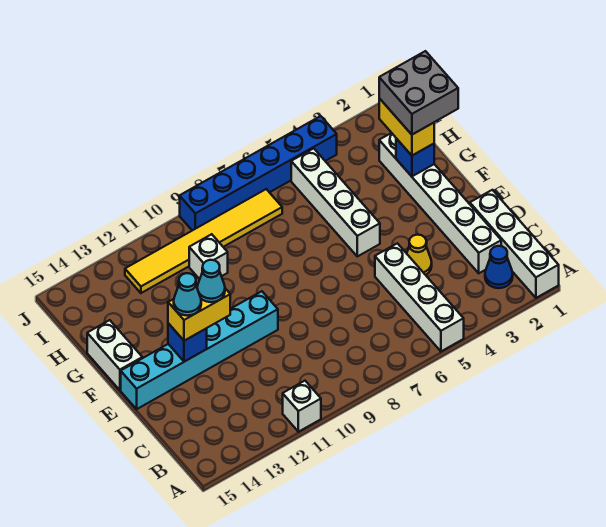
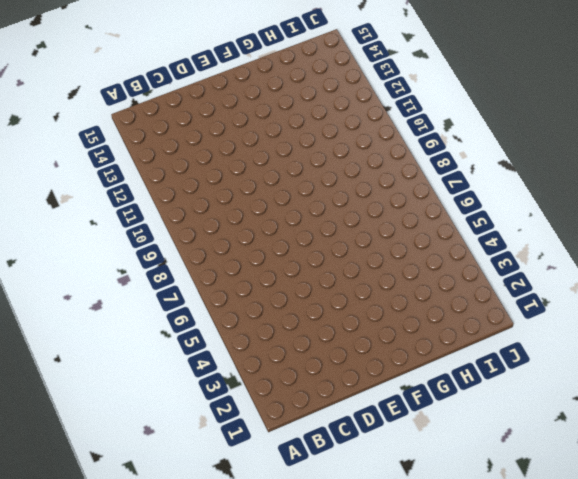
none -> white brick A1:D1 level 1
none -> white brick A5:D5 level 1
none -> white brick A11 level 1

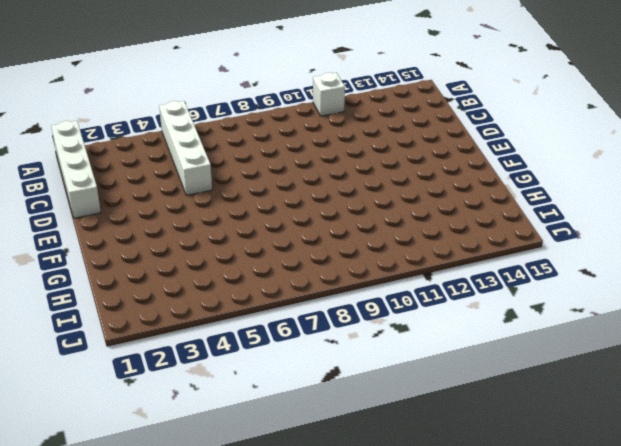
none -> blue cone B2 level 1
none -> white brick C2:H2 level 1
none -> yellow cone D4 level 1

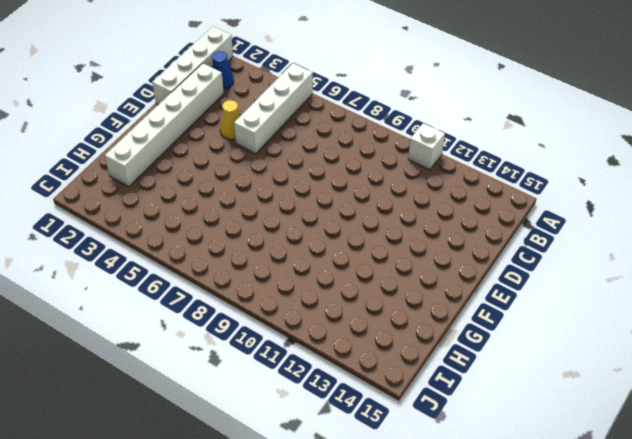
none -> cyan brick E10:E15 level 1
none -> white brick F5:I5 level 1
none -> white brick F15:G15 level 1

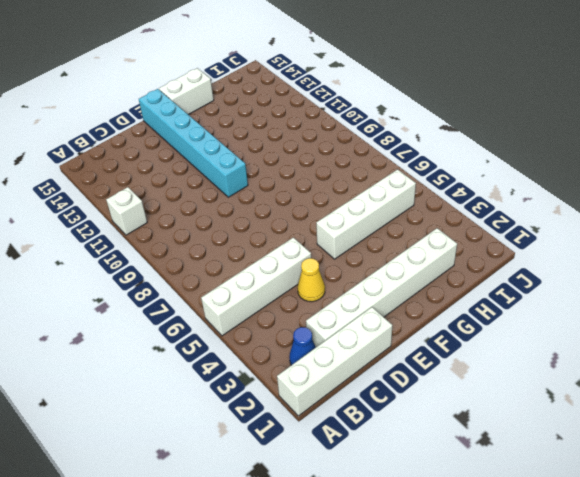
none -> white brick H10 level 1
none -> yellow tile I7:I12 level 1
none -> blue brick J4:J9 level 1

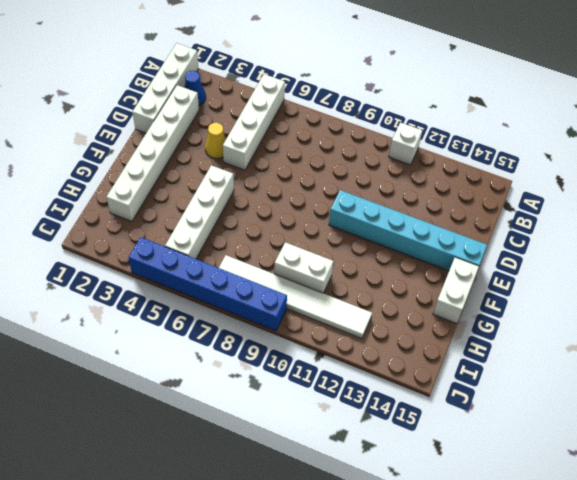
white brick H9:H10 level 1 -> white brick H10 level 1
white tile I7:I12 level 1 -> yellow tile I7:I12 level 1
none -> blue brick E13 level 2
none -> blue brick G2 level 2
none -> yellow brick E12:E13 level 3

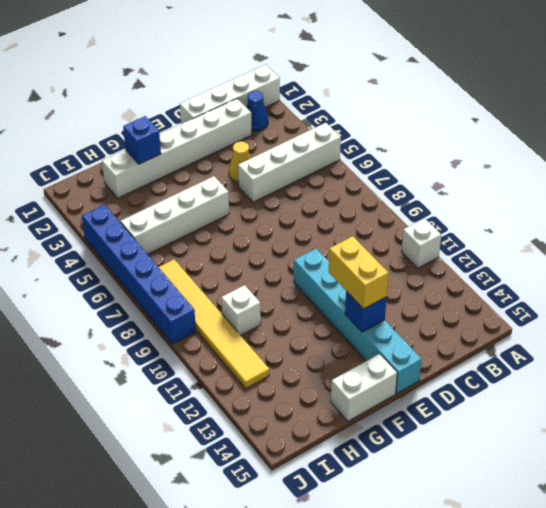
none -> yellow brick G2:H2 level 3
none -> cyan cone E12 level 4
none -> cyan cone E13 level 4

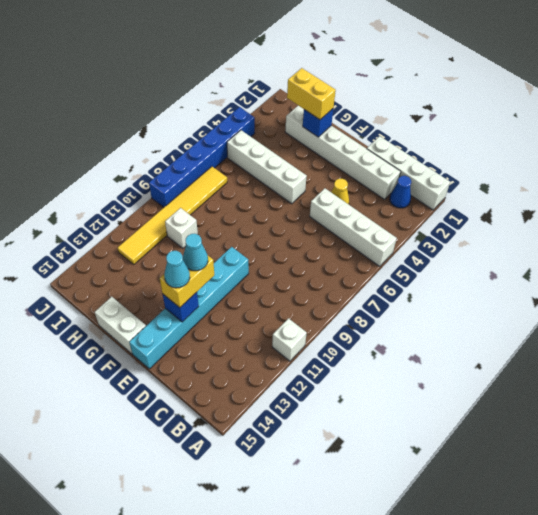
none -> grey brick G1:H2 level 4

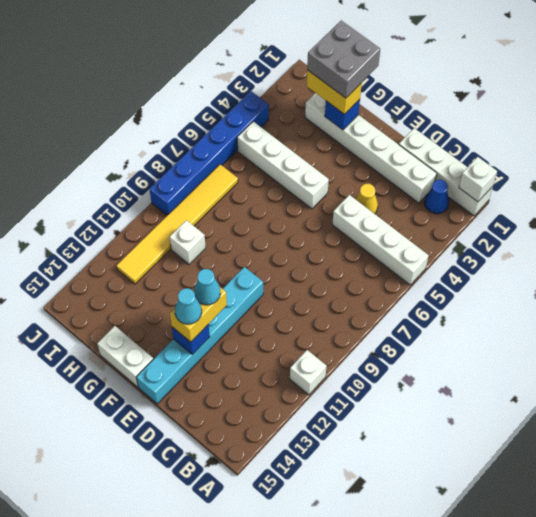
white brick A1 level 2 -> none

